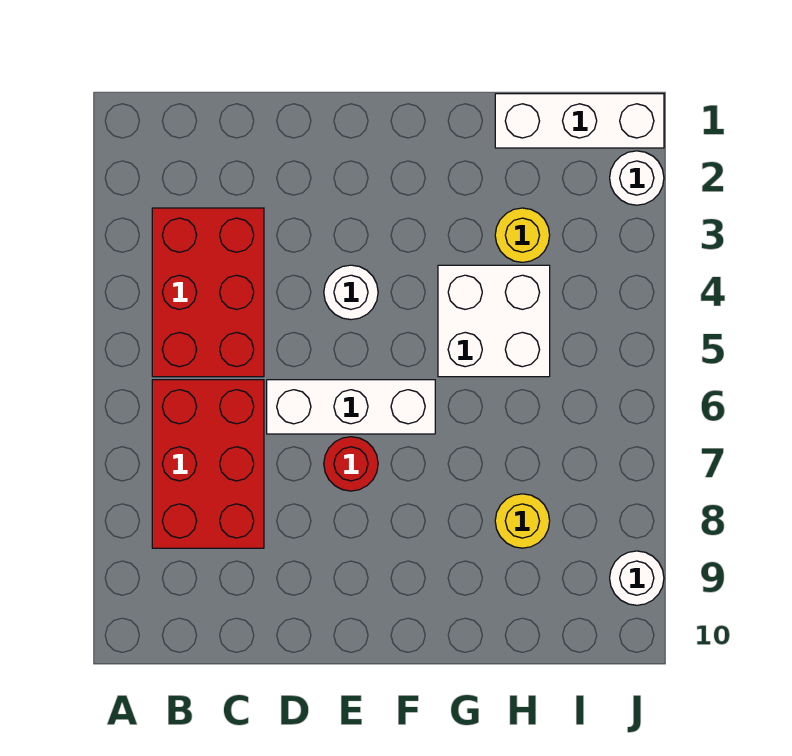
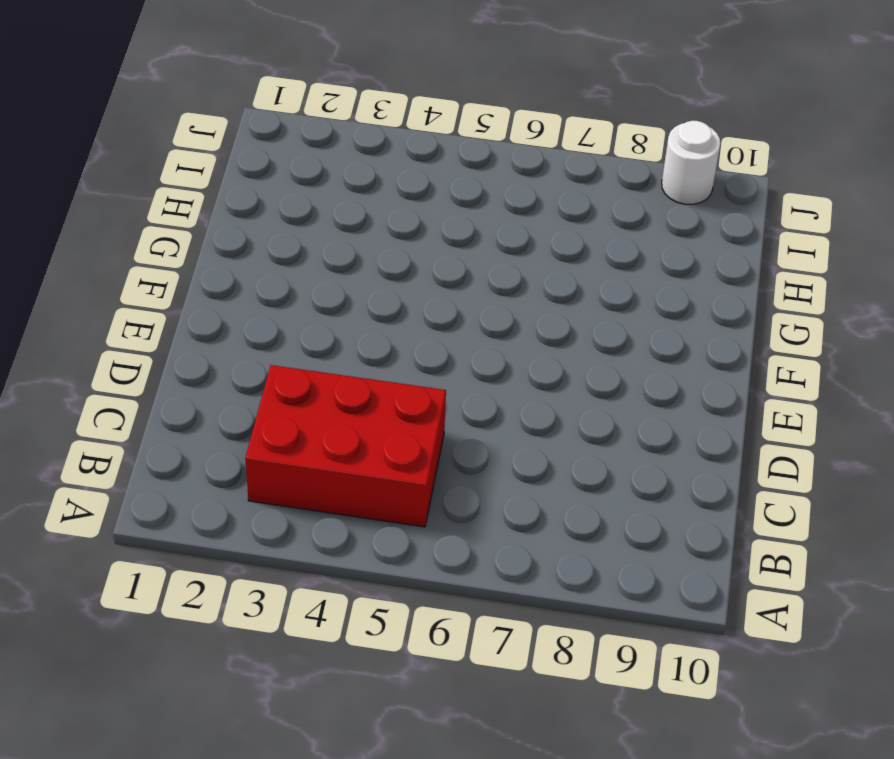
none -> red brick B6:C8 level 1
none -> white brick D6:F6 level 1

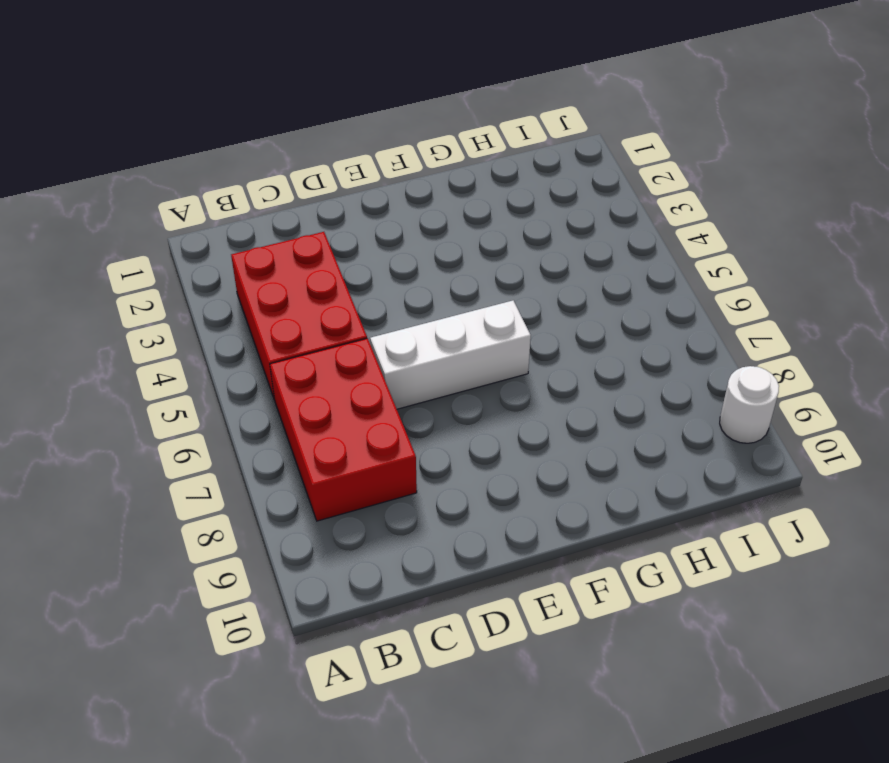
none -> white round brick E4 level 1
none -> red round brick E7 level 1

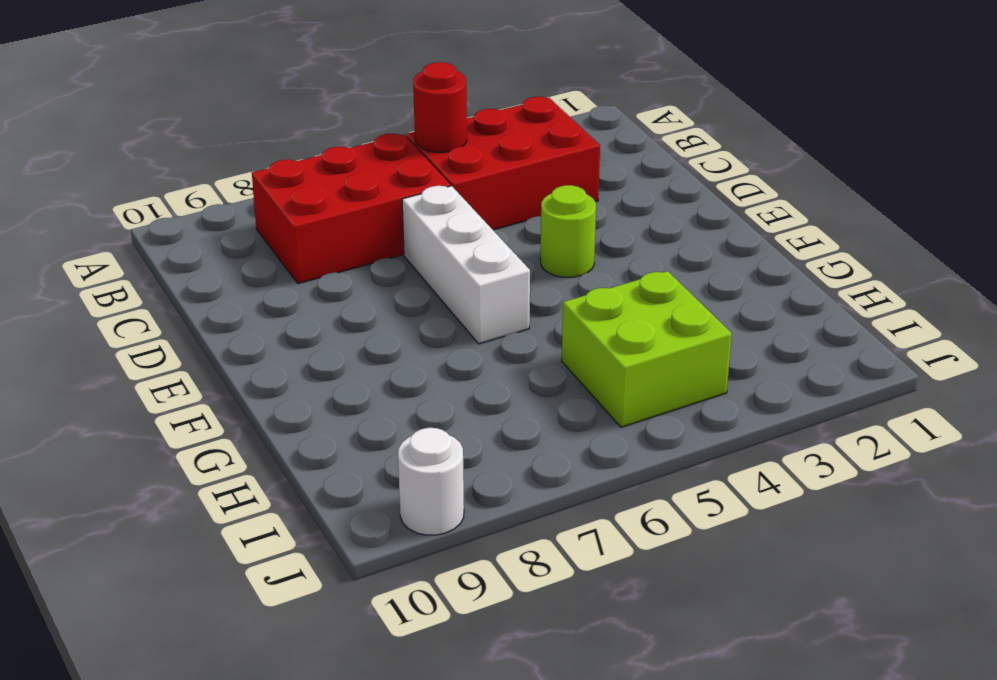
red round brick B5 level 2 -> red round brick E7 level 1
lime round brick E4 level 1 -> white round brick E4 level 1
lime brick H4:I5 level 1 -> white brick G4:H5 level 1
none -> white brick H1:J1 level 1
none -> yellow round brick H3 level 1

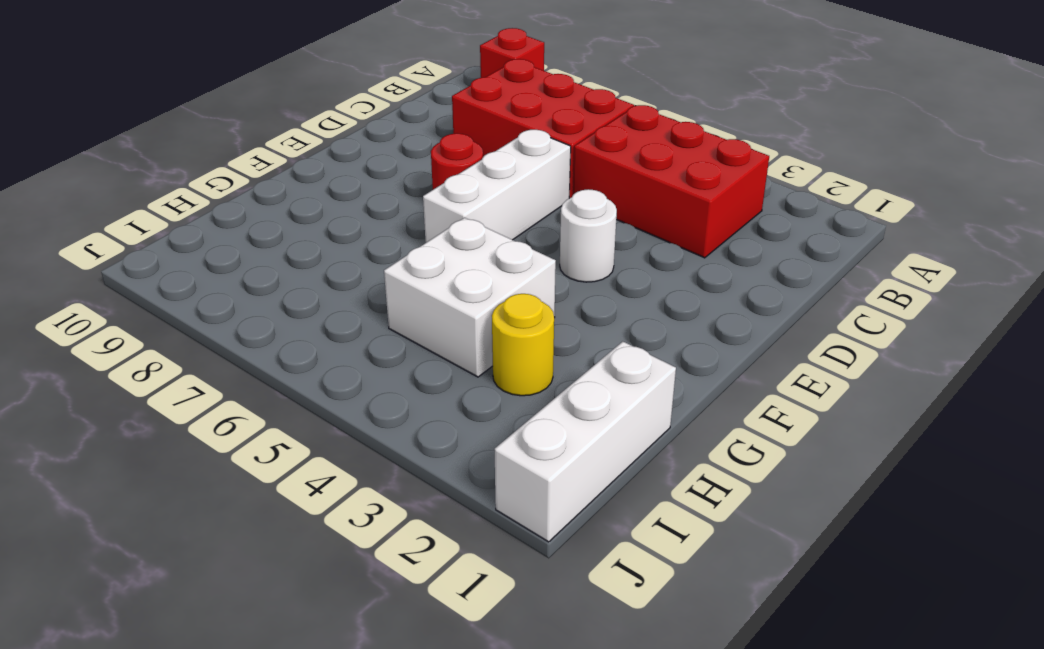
red brick A9 level 1 -> none
none -> yellow round brick H8 level 1
none -> white round brick J2 level 1

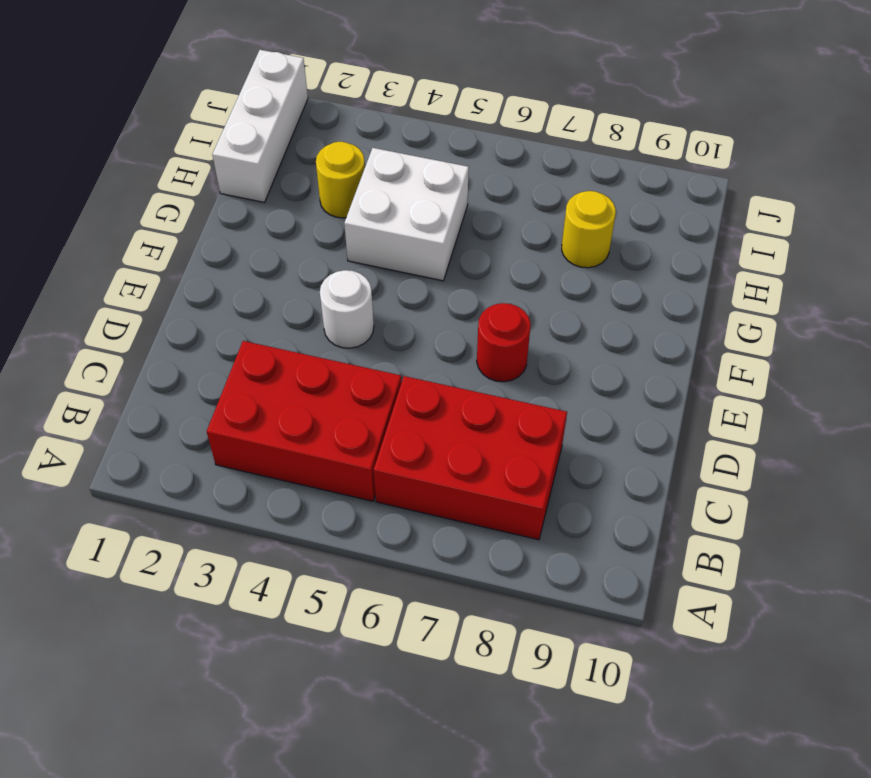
none -> white brick D6:F6 level 1
none -> white round brick J2 level 1

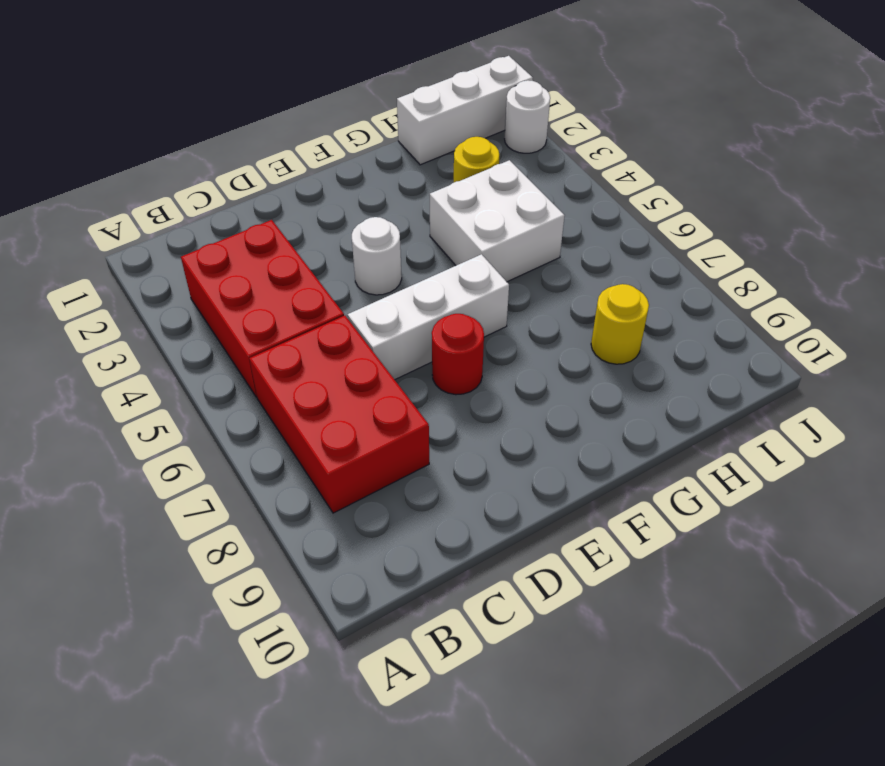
none -> white round brick J9 level 1

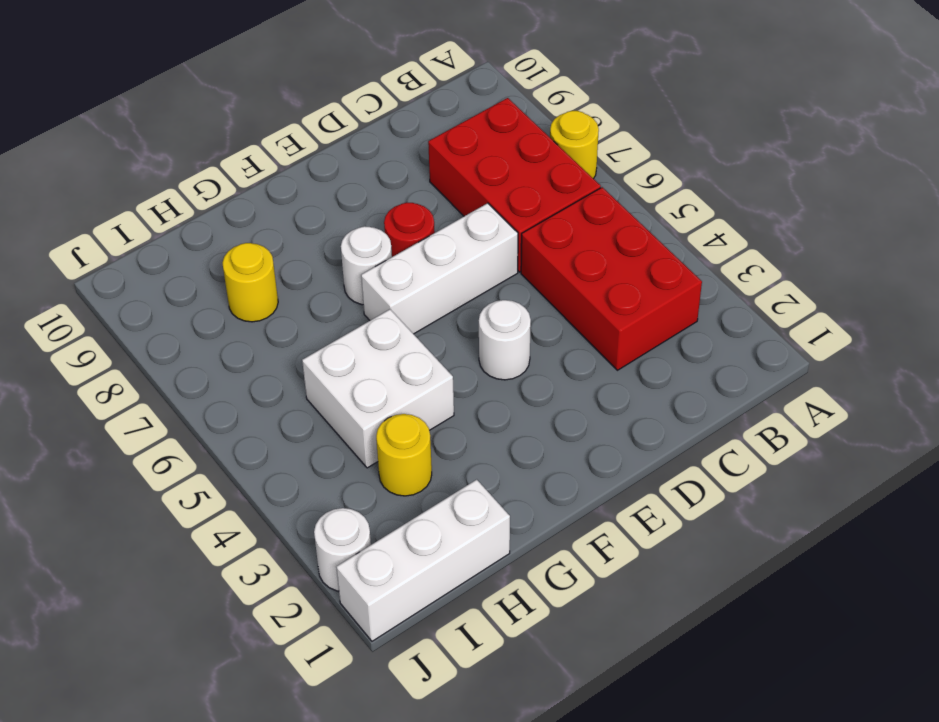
yellow round brick A7 level 1 -> none
white round brick F7 level 1 -> white round brick J9 level 1

